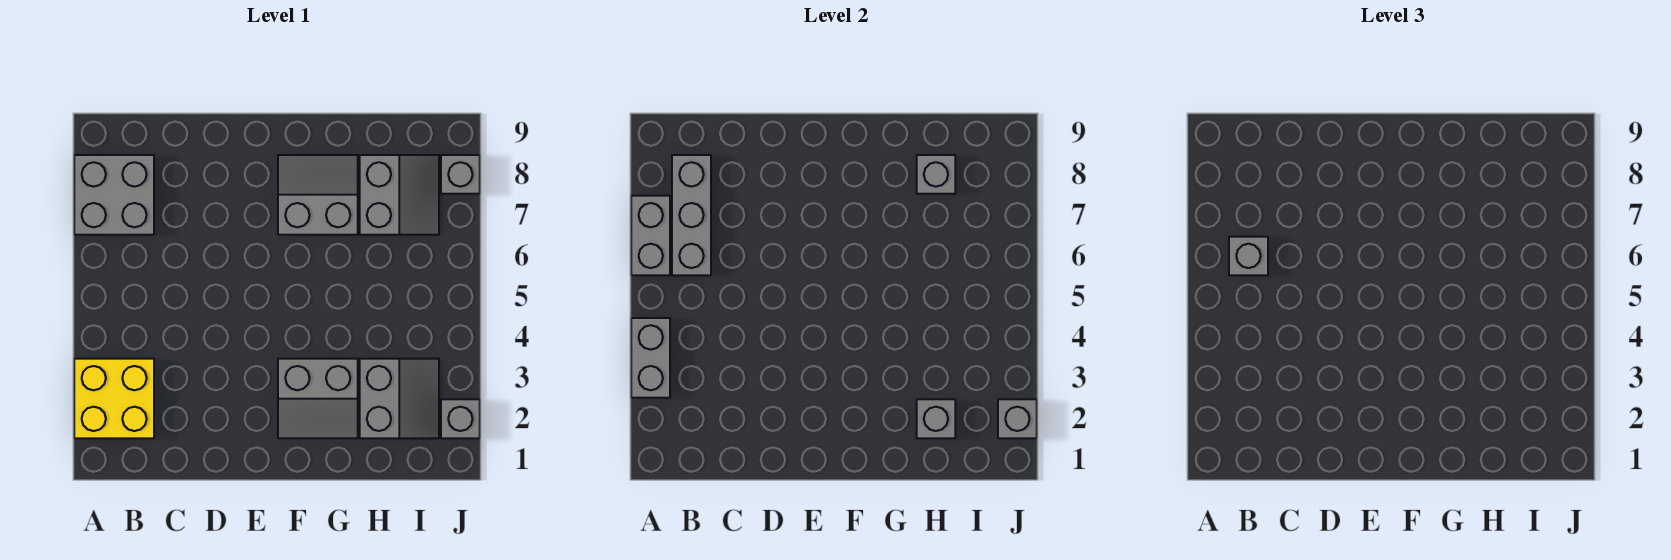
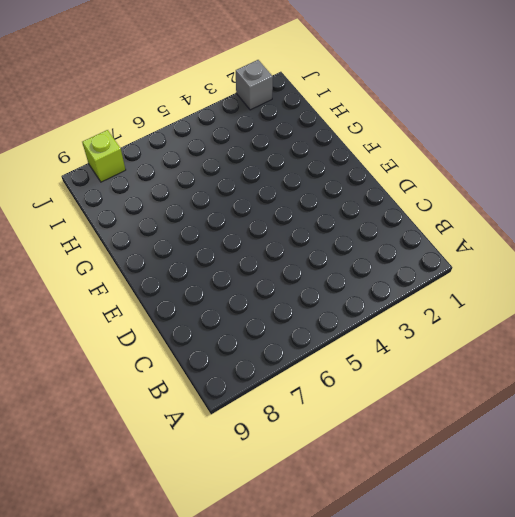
lime brick J8 level 1 -> grey brick J8 level 1
none -> yellow brick A2:B3 level 1
none -> grey brick A7:B8 level 1
none -> grey slope F2:G3 level 1 top 3

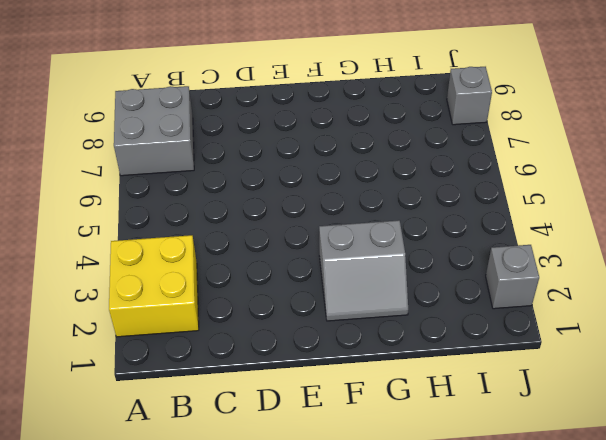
none -> grey slope F7:G8 level 1 top 7
none -> grey slope H2:I3 level 1 top H
none -> grey slope H7:I8 level 1 top H

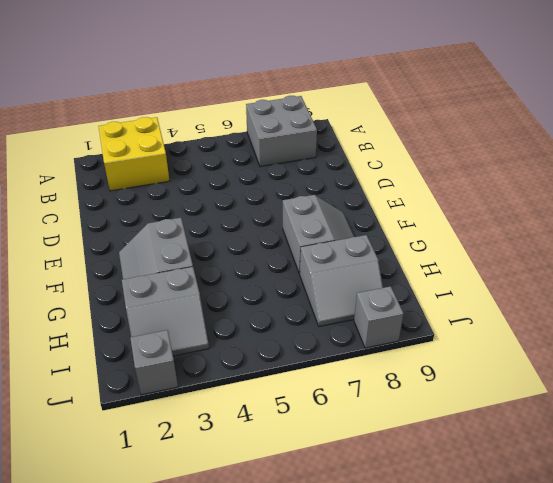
none -> grey brick A3:A4 level 2
none -> grey brick A6:A7 level 2
none -> grey brick B6:B8 level 2

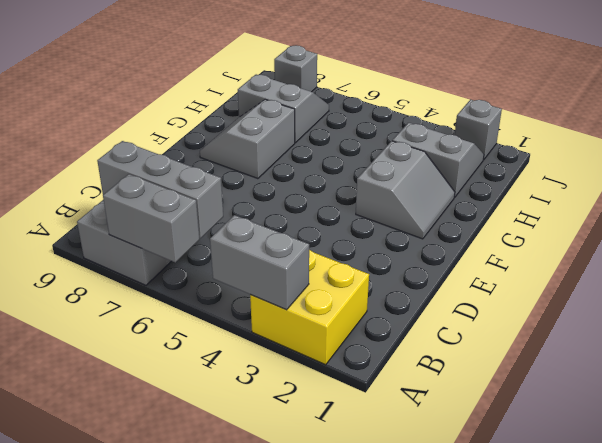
none -> grey brick H2 level 2
none -> grey brick H8 level 2
none -> grey brick J2 level 2

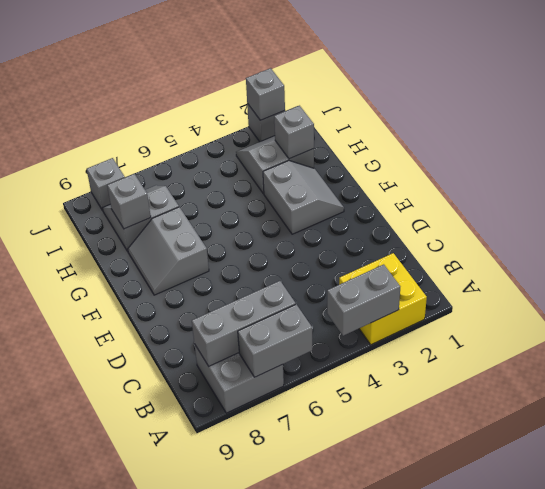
none -> grey brick B6 level 3

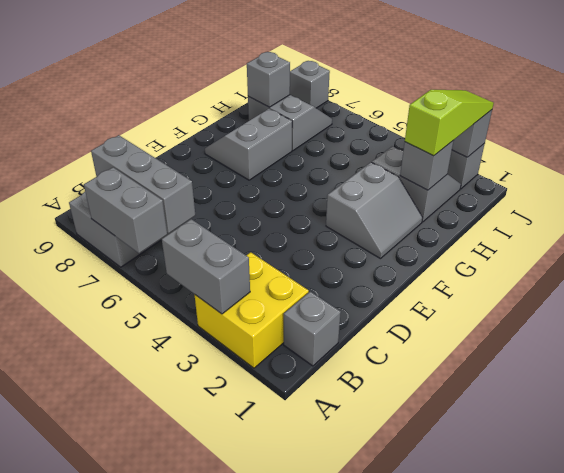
grey brick B1 level 1 -> grey brick B6 level 3
lime slope H2:J2 level 3 top H -> none

